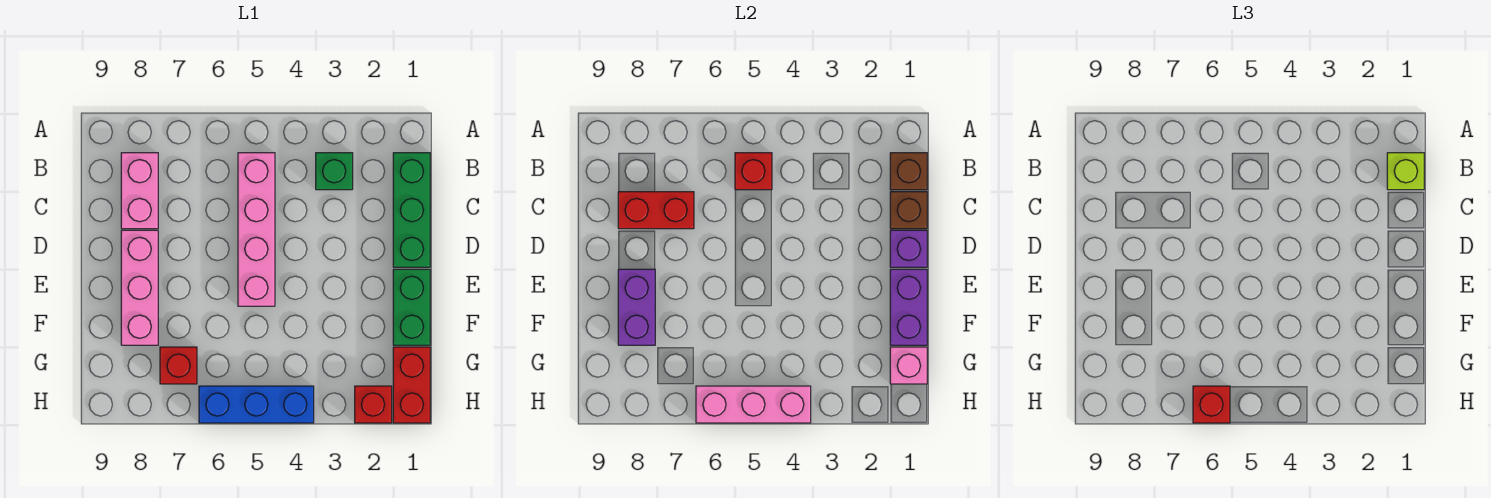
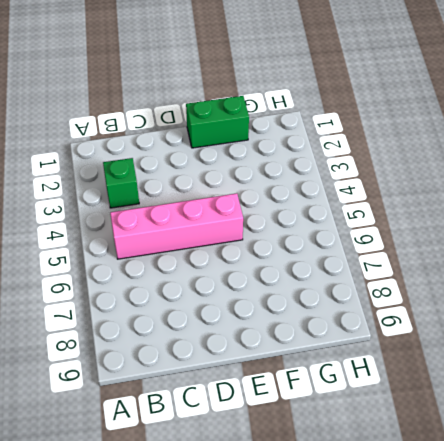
none -> green brick B1:D1 level 1
none -> pink brick B8:C8 level 1
none -> pink brick D8:F8 level 1

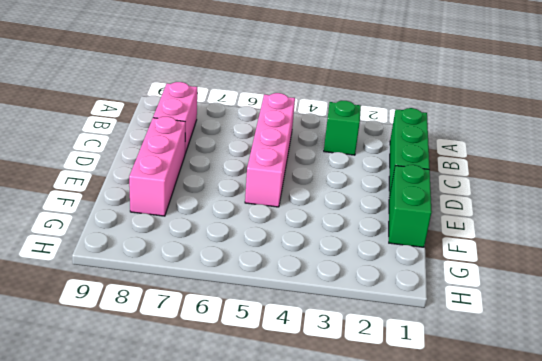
none -> red brick G1:H1 level 1
none -> red brick G7 level 1
none -> red brick H2 level 1

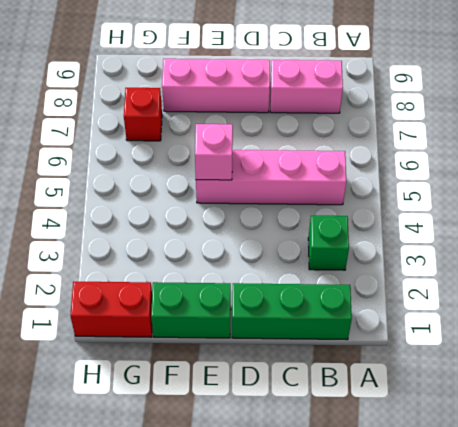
pink brick E5 level 2 -> pink brick G1 level 2
none -> red brick H2 level 1
none -> blue brick H4:H6 level 1
none -> brown brick B1 level 2

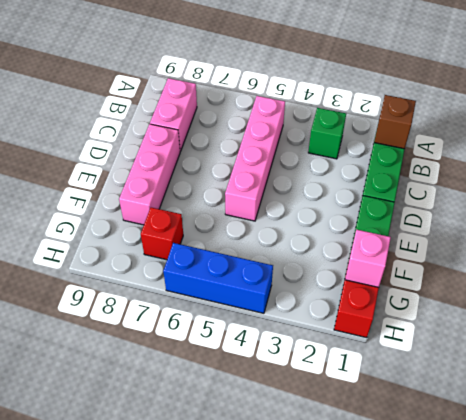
none -> red brick H2 level 1
none -> red brick B5 level 2
none -> brown brick C1 level 2

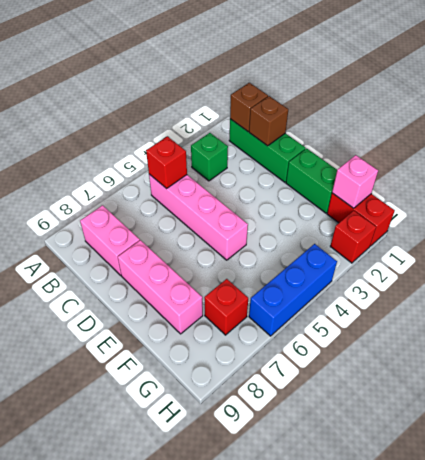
none -> red brick C7:C8 level 2
none -> purple brick D1 level 2
none -> purple brick E1:F1 level 2

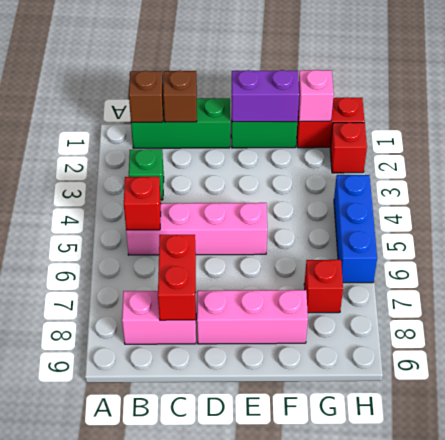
none -> purple brick D1 level 2
none -> purple brick E8:F8 level 2
none -> pink brick H4:H6 level 2

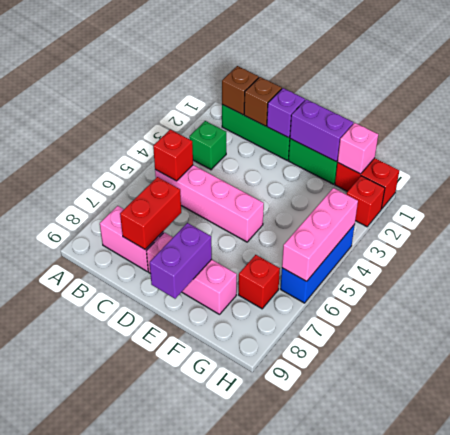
purple brick E8:E9 level 2 -> purple brick E8:F8 level 2
none -> lime brick B1 level 3
none -> red brick H6 level 3

